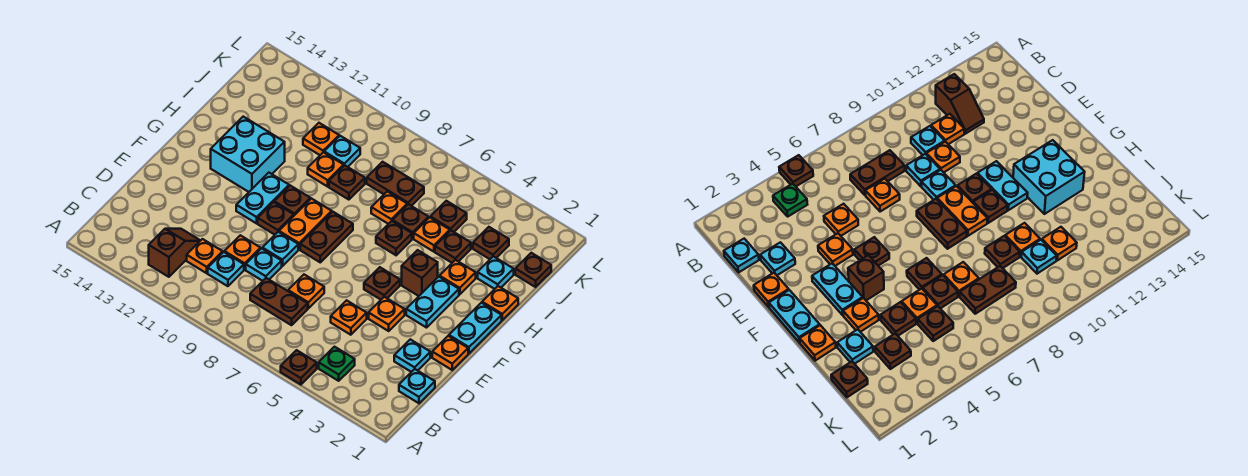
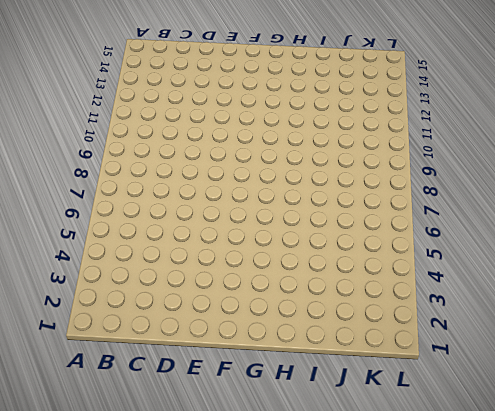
none -> brown plate A5 level 1
none -> green plate B4 level 1
none -> brown slope B12:C12 level 1 top B
none -> cyan plate C1 level 1

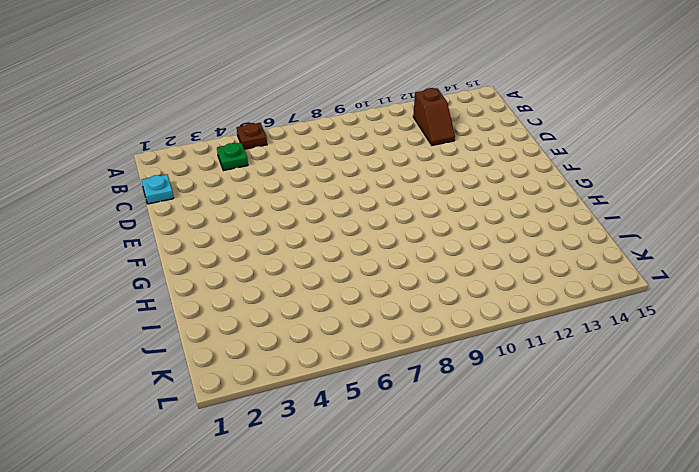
none -> brown plate C7:C8 level 1
none -> cyan plate C10 level 1
none -> orange plate C11 level 1
none -> cyan plate D2 level 1

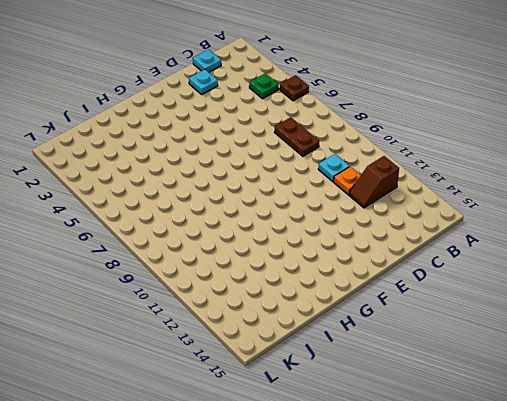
none -> orange plate D5 level 1
none -> orange plate D7 level 1
none -> cyan plate D9 level 1
none -> orange plate D10 level 1

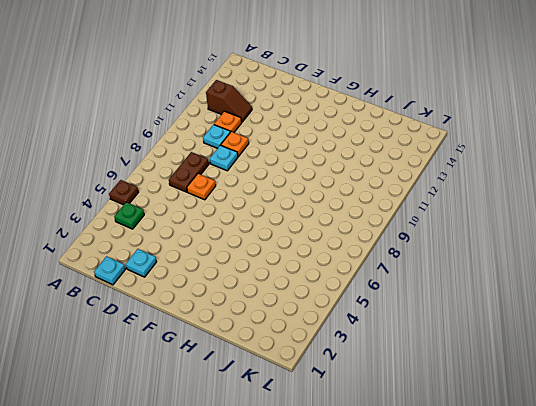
none -> orange plate D5 level 1
none -> orange plate E1 level 1
none -> orange plate E4 level 1
none -> cyan plate E9 level 1

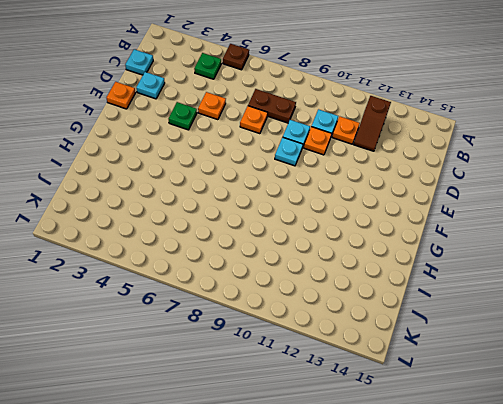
green plate E4 level 1 -> orange plate E4 level 1
none -> cyan plate F1:G1 level 1
none -> cyan plate F3:G3 level 1
none -> brown plate F5 level 1
none -> brown plate F8:G8 level 1

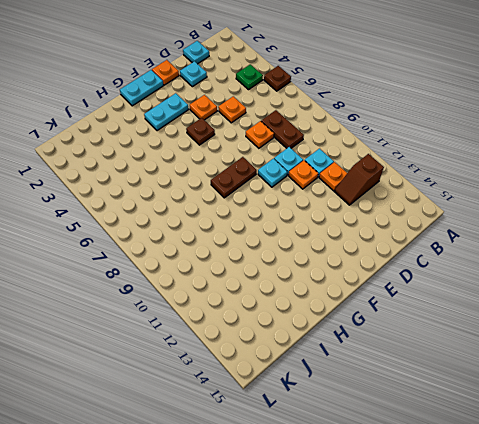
none -> orange plate F9:G9 level 1
none -> brown plate F10 level 1
none -> cyan plate F11:G11 level 1
none -> brown brick G4 level 1

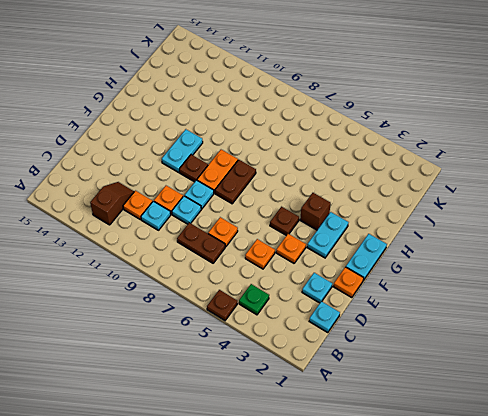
none -> brown plate G10 level 1
none -> cyan brick G12:H13 level 1
none -> orange plate H1 level 1
none -> orange plate H3 level 1

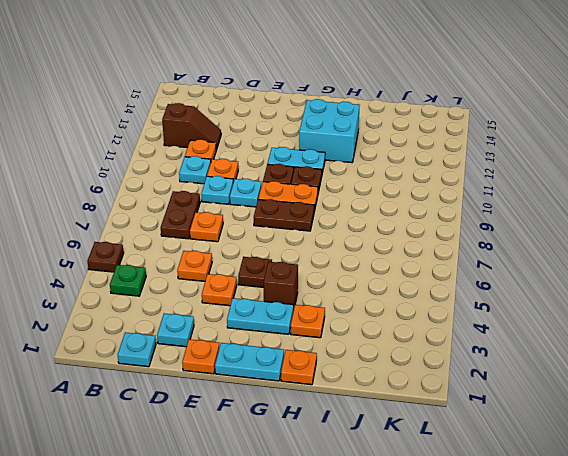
none -> brown plate H6 level 1
none -> cyan plate I2 level 1
none -> brown plate I4 level 1
none -> orange plate I5 level 1

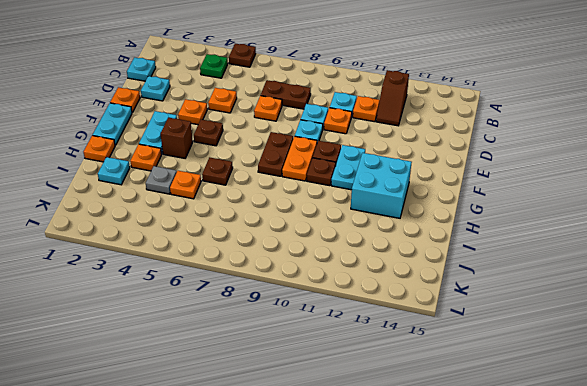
grey plate I4 level 1 -> brown plate I4 level 1
none -> brown plate I6 level 1
none -> orange plate I7 level 1
none -> brown plate I9 level 1
none -> orange plate I10 level 1

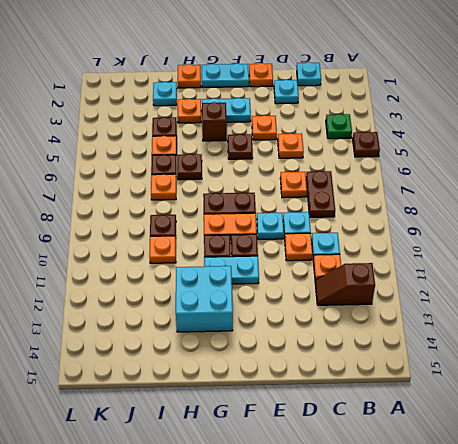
none -> brown plate J1 level 1
none -> brown plate J3 level 1
none -> brown plate J5 level 1
none -> brown plate J7:J8 level 1

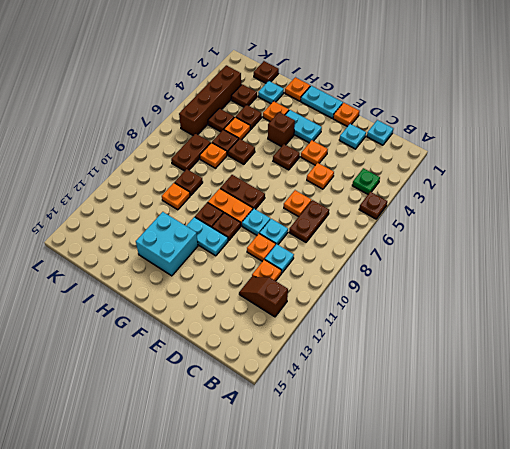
brown brick K3:K6 level 1 -> none
none -> cyan plate J10 level 1
none -> orange plate J11 level 1

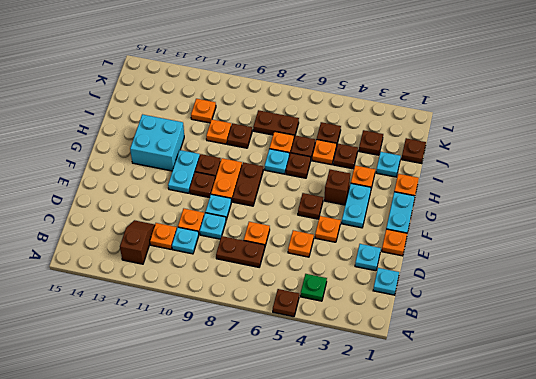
cyan plate H7 level 1 -> cyan plate J10 level 1

